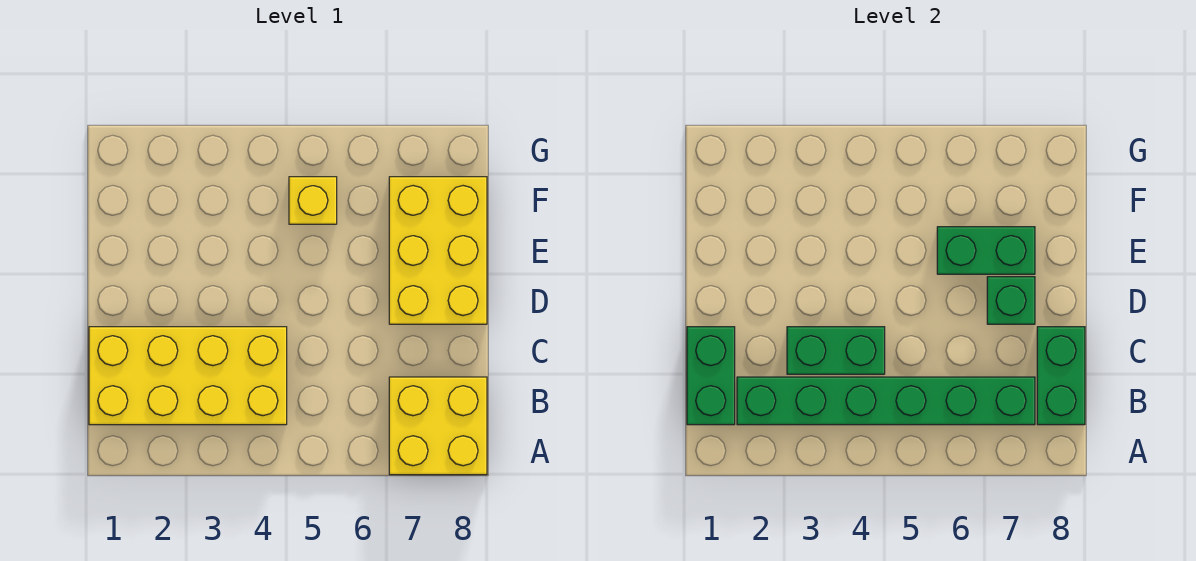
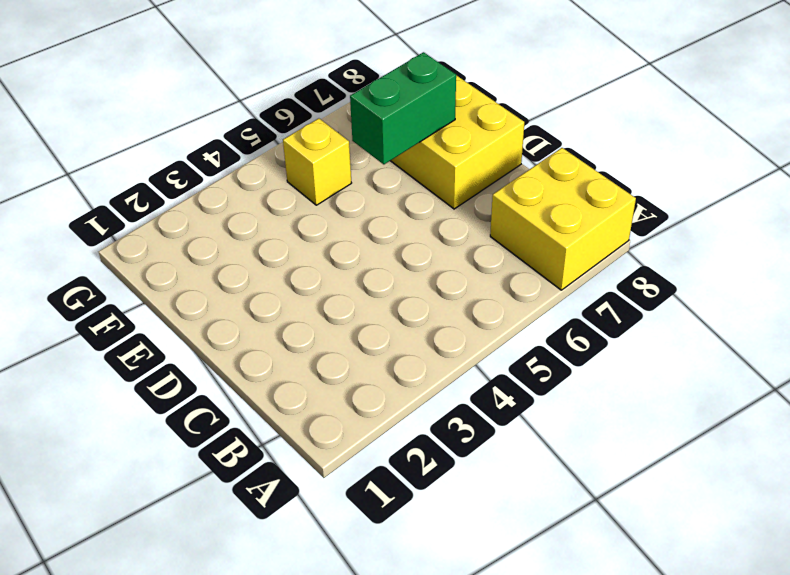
none -> yellow brick B1:C4 level 1
none -> green brick B1:C1 level 2

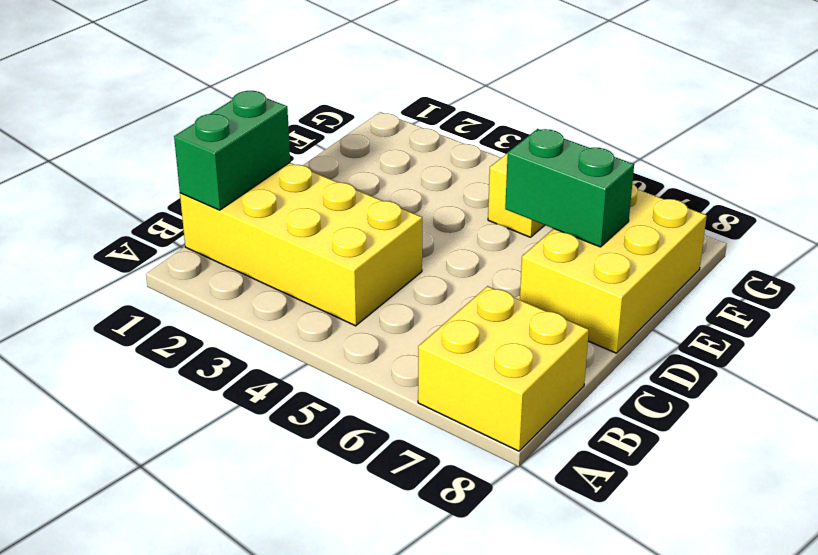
none -> green brick B2:B7 level 2
none -> green brick B8:C8 level 2

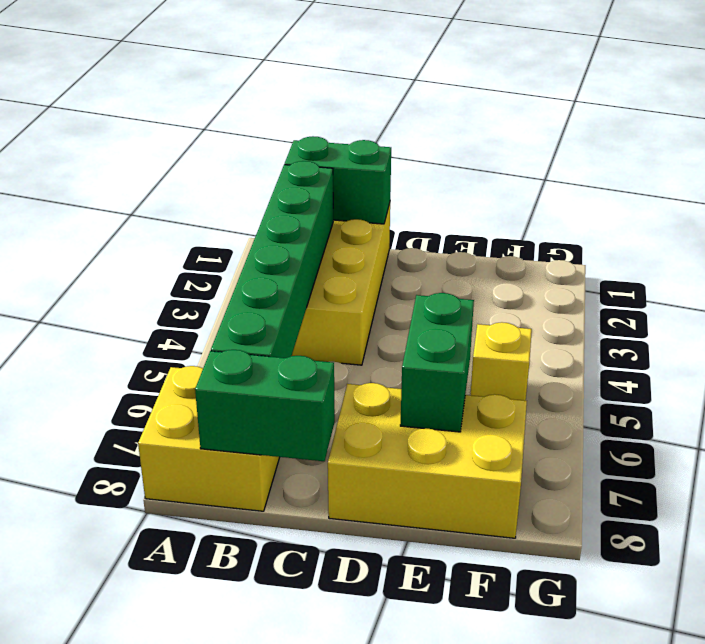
none -> green brick C3:C4 level 2
none -> green brick D7 level 2

